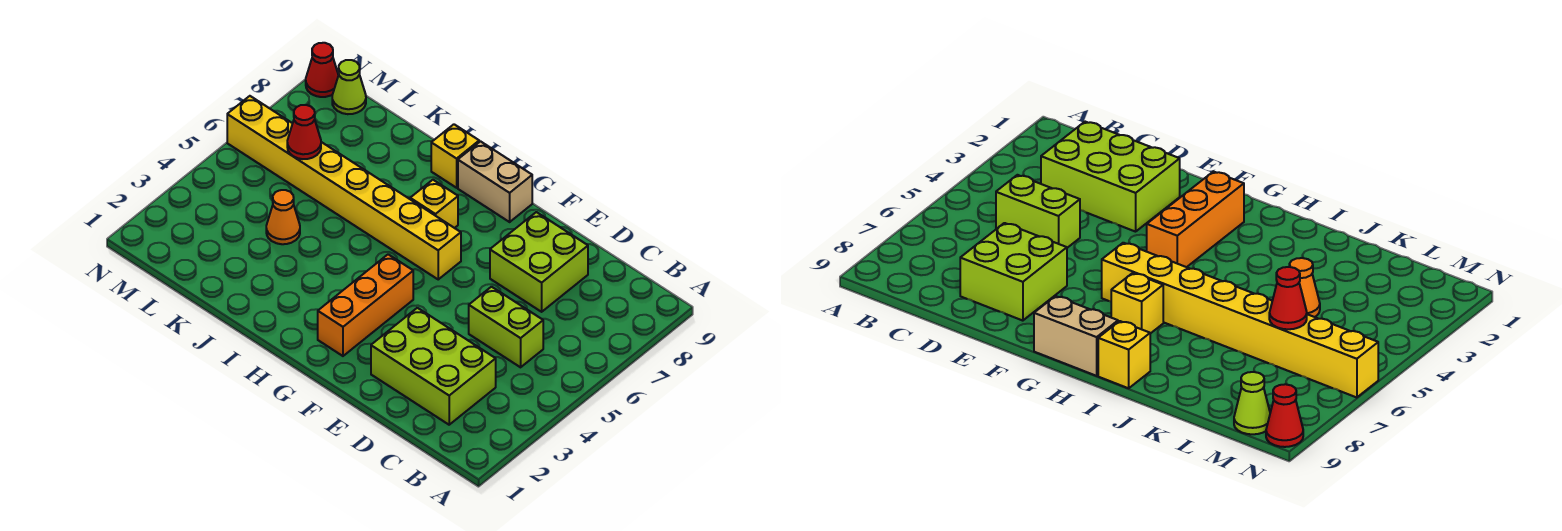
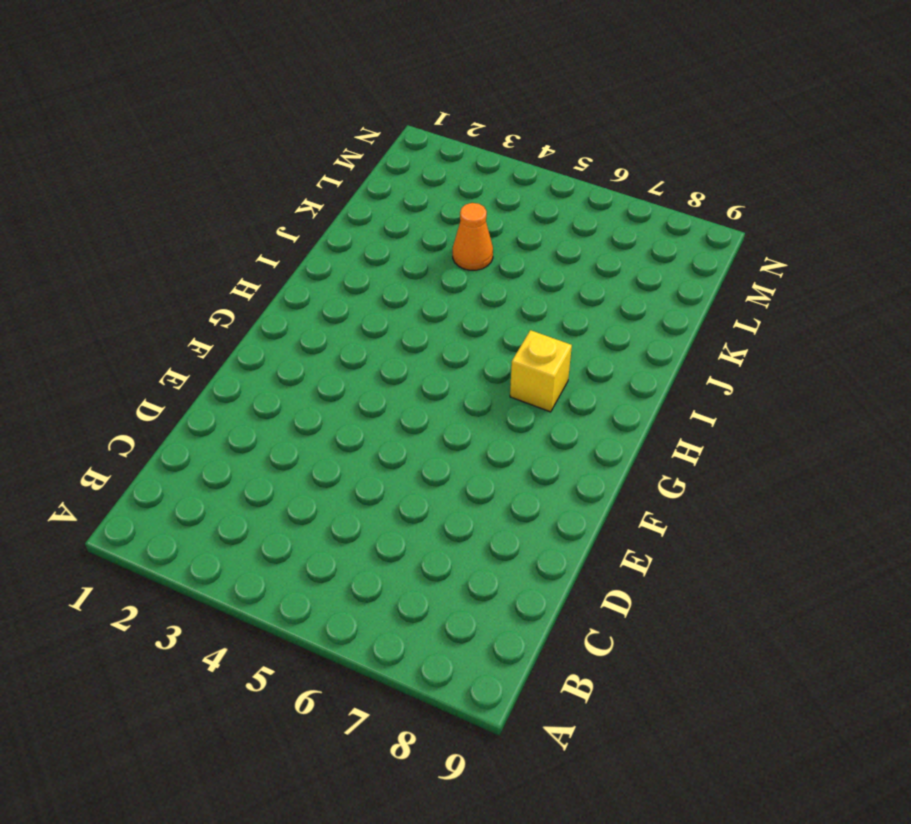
none -> lime brick C2:E3 level 1
none -> lime brick C5:D5 level 1
none -> lime brick D7:E8 level 1

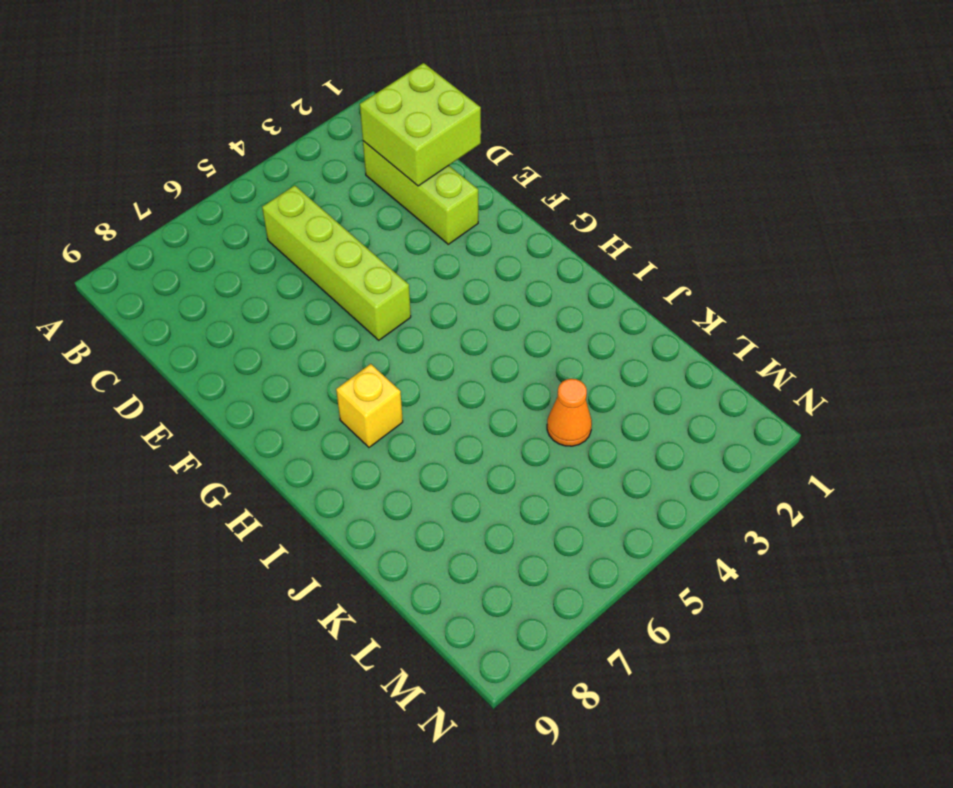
lime brick C1:D2 level 2 -> lime brick D7:E8 level 1
lime brick C2:E2 level 1 -> lime brick C2:E3 level 1
lime brick C5:F5 level 1 -> lime brick C5:D5 level 1
none -> orange brick G2:G4 level 1
none -> yellow brick G6:N6 level 1
none -> tan brick G9:H9 level 1

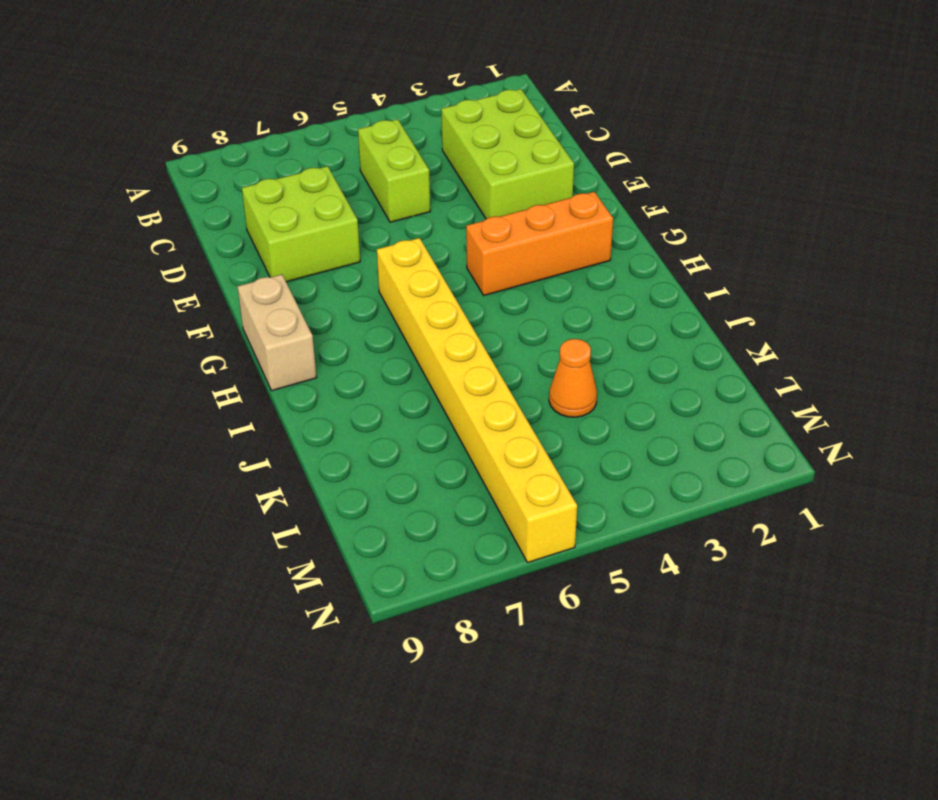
none -> yellow brick H7 level 1
none -> yellow brick I9 level 1
none -> lime cone M9 level 1

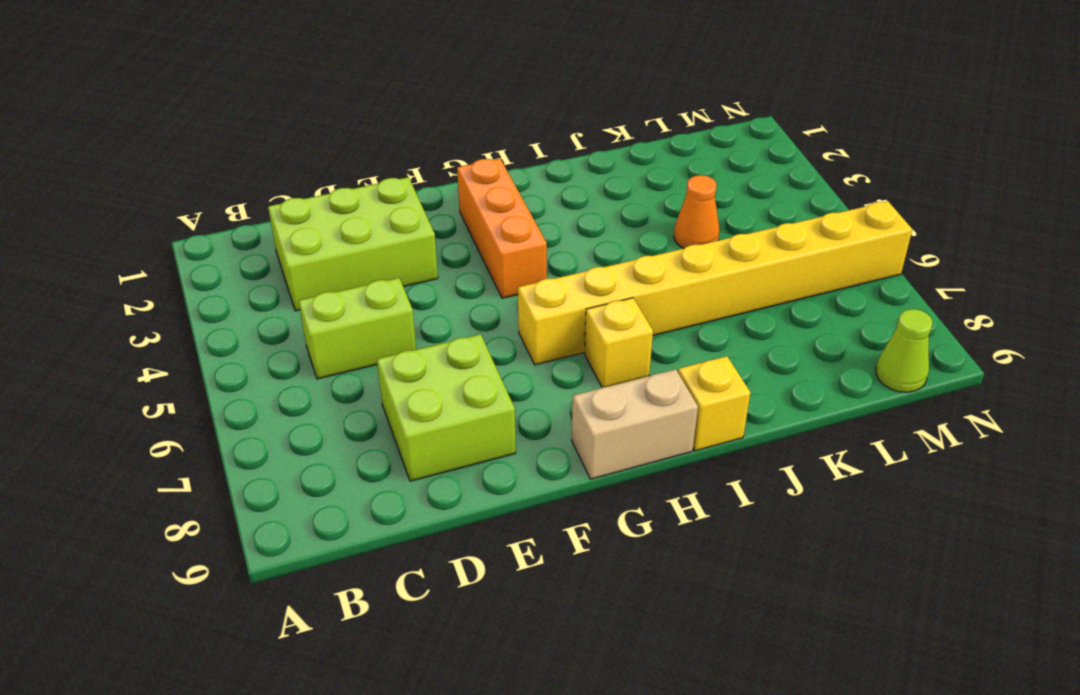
none -> red cone N9 level 1
none -> red cone L6 level 2

